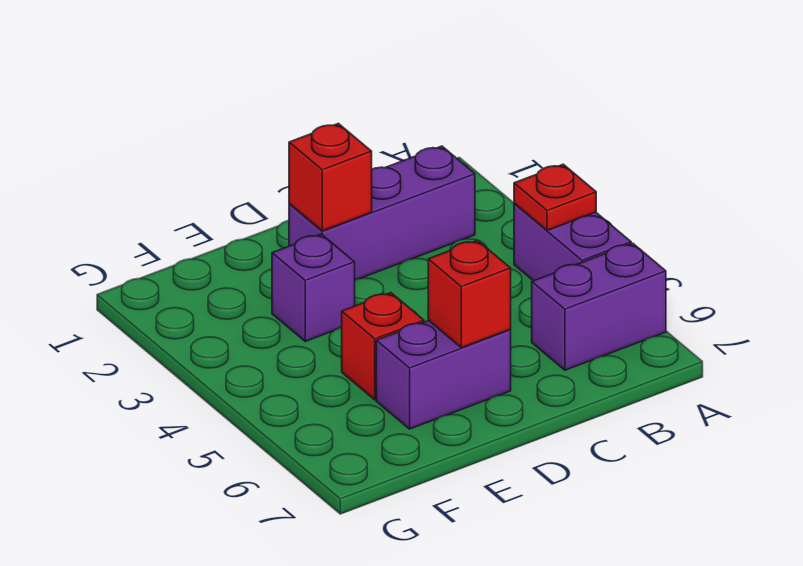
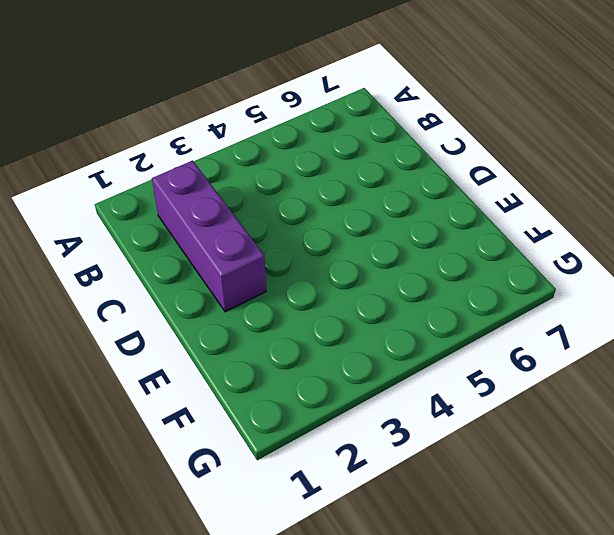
none -> purple brick A4:A5 level 1
none -> purple brick A6:B6 level 1

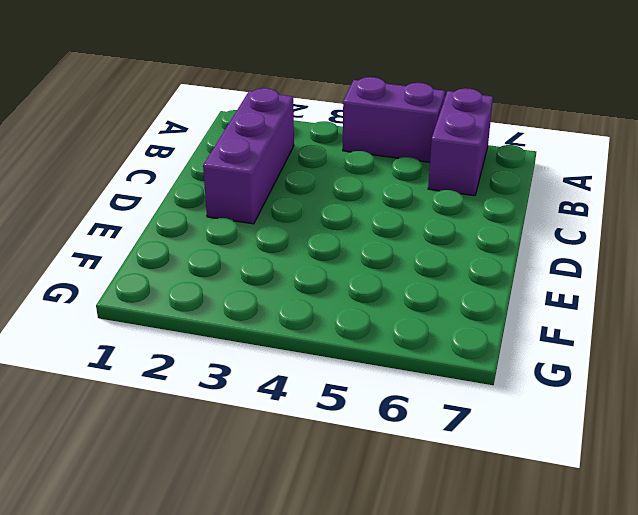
none -> purple brick D6:E6 level 1
none -> purple brick E3 level 1

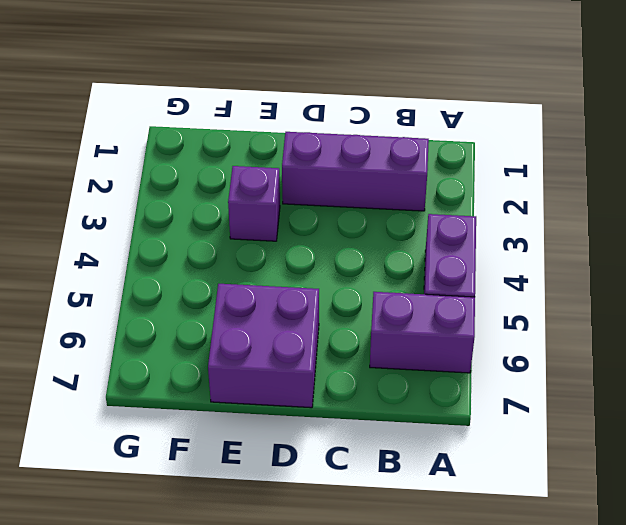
purple brick D6:E7 level 1 -> purple brick D6:E6 level 1
none -> red brick E5 level 1
none -> red plate A4 level 2

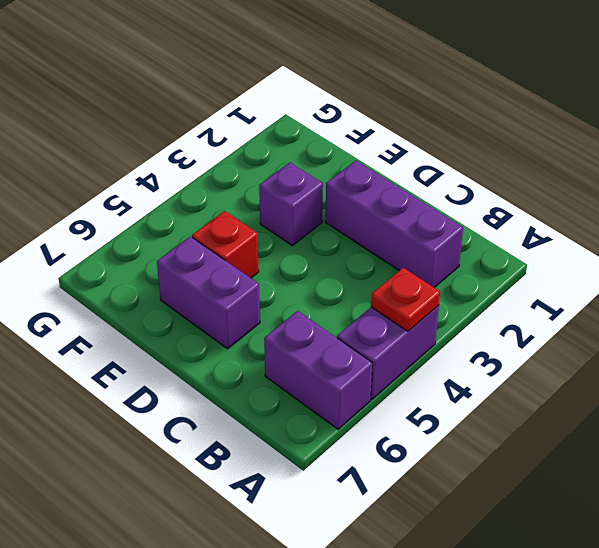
none -> red brick D2 level 2
none -> red brick D6 level 2

